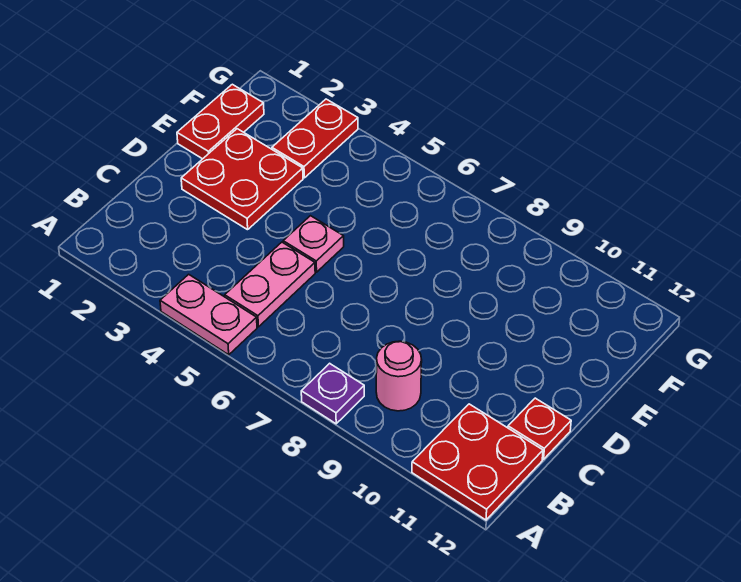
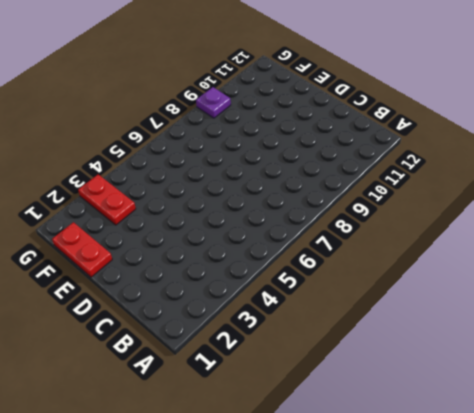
purple plate G9 level 1 -> purple plate A8 level 1
none -> pink plate A4:A5 level 1
none -> red plate A11:B12 level 1

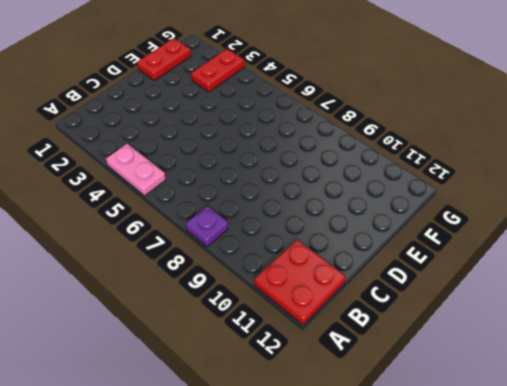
none -> pink plate B5:C5 level 1
none -> pink round brick B9 level 1

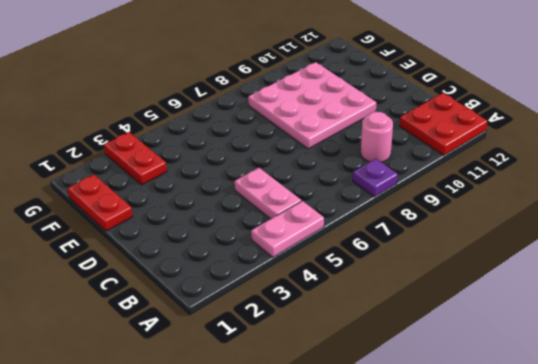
pink plate D8:F10 level 1 -> none
none -> red plate C12 level 1
none -> red plate D2:E3 level 1

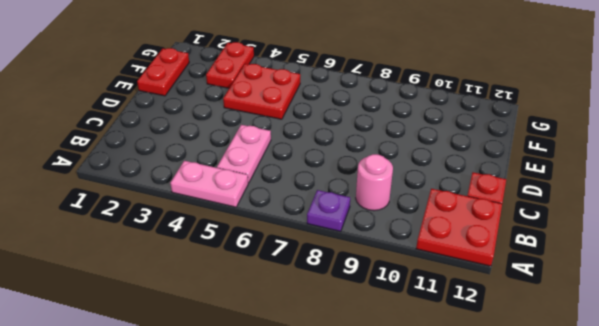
red plate E4:F5 level 1 -> red plate D2:E3 level 1
none -> pink plate D5 level 1

